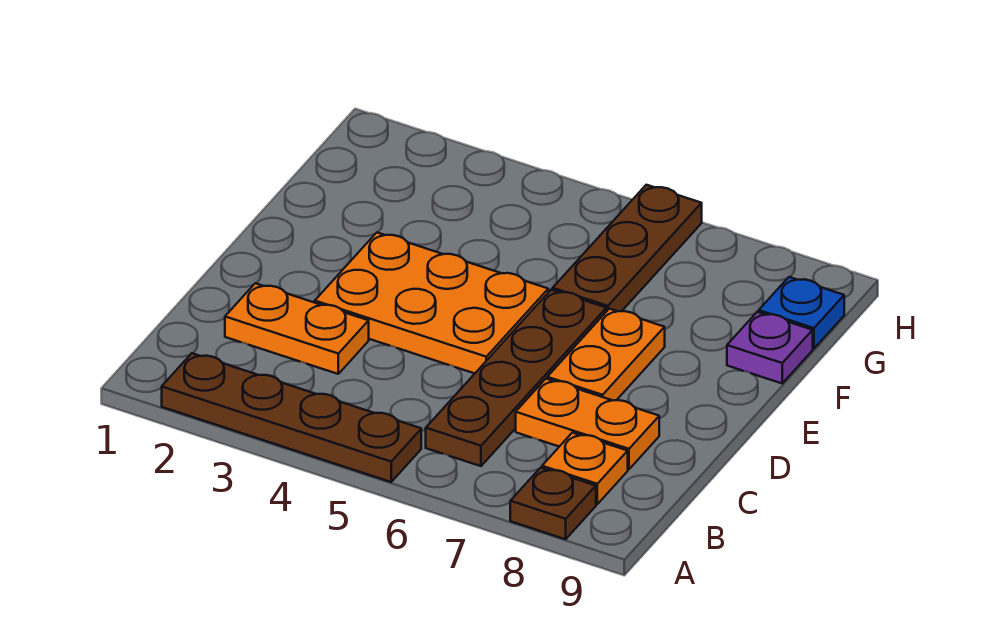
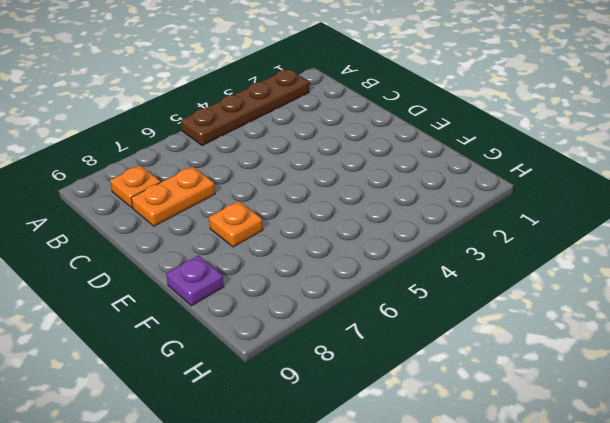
orange plate E7 level 1 -> orange plate D7:E7 level 1
none -> brown plate A8 level 1
none -> brown plate B6:E6 level 1

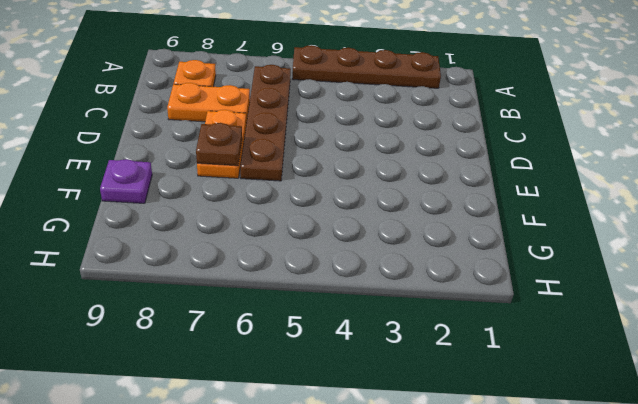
brown plate E7 level 2 -> brown plate A8 level 1
none -> orange plate C2:C3 level 1
none -> orange plate D3:E5 level 1

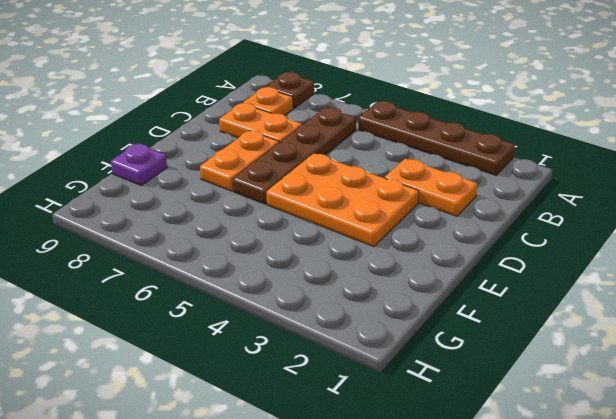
none -> brown plate F6:H6 level 1
none -> blue plate G9 level 1

